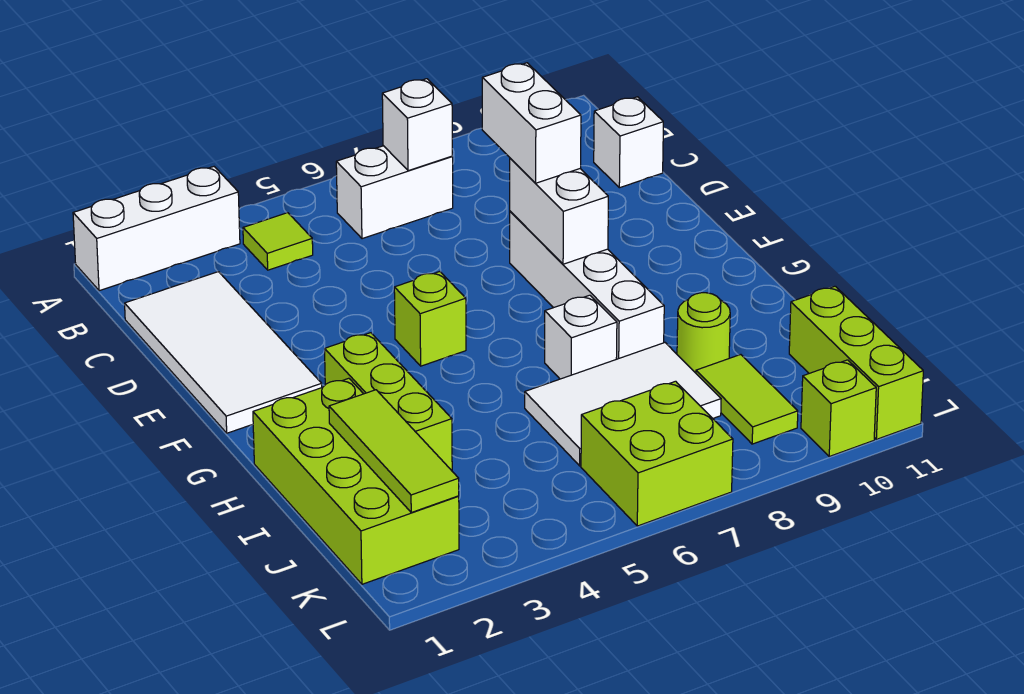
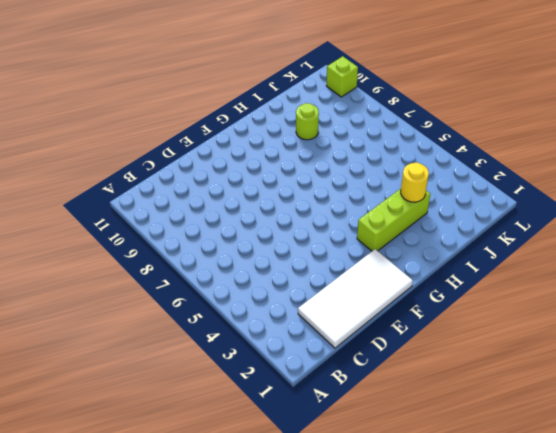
yellow round brick I3 level 2 -> none
none -> white brick A1:A3 level 1
none -> lime tile B4 level 1
none -> white brick B6:B7 level 1

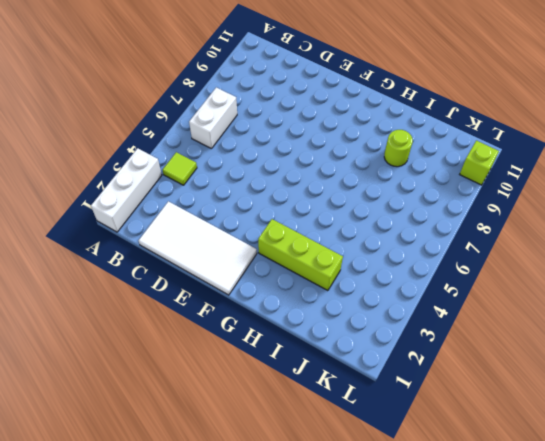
none -> white brick C11 level 1
none -> white brick E8:H8 level 1
none -> lime brick F5 level 1

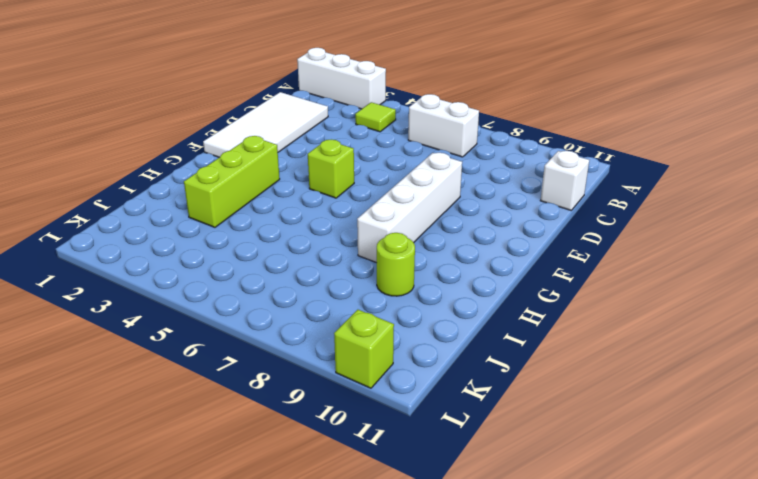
none -> lime brick H1:K2 level 1
none -> white brick H7 level 1
none -> white tile I6:J8 level 1

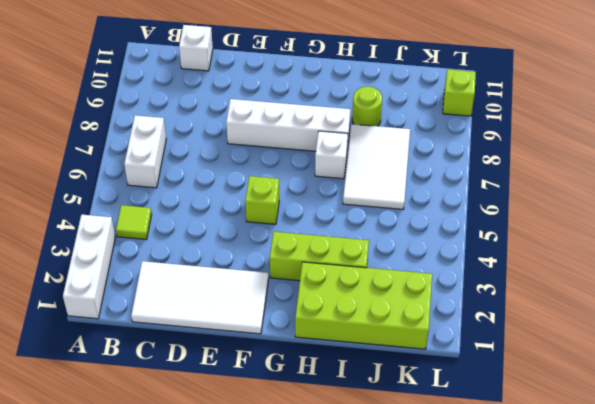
none -> lime tile J9:K9 level 1
none -> lime brick J11:L11 level 1
none -> lime brick K6:L7 level 1

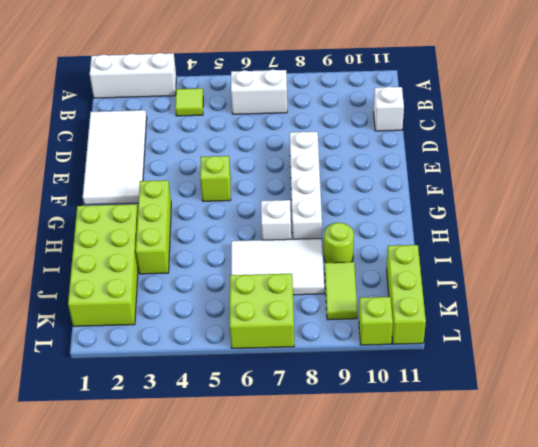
none -> white brick B7 level 2
none -> white brick E8:F8 level 2
none -> lime tile I2:K2 level 2

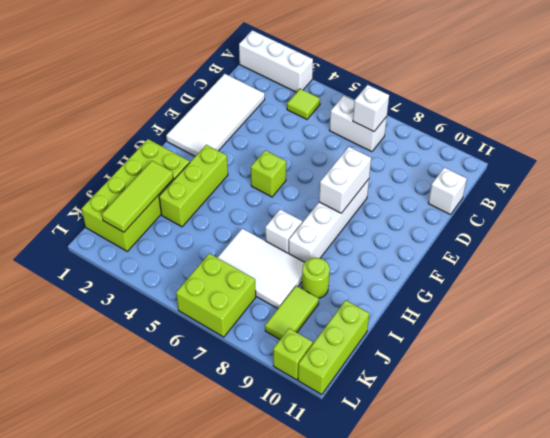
none -> white brick D8:E8 level 3

